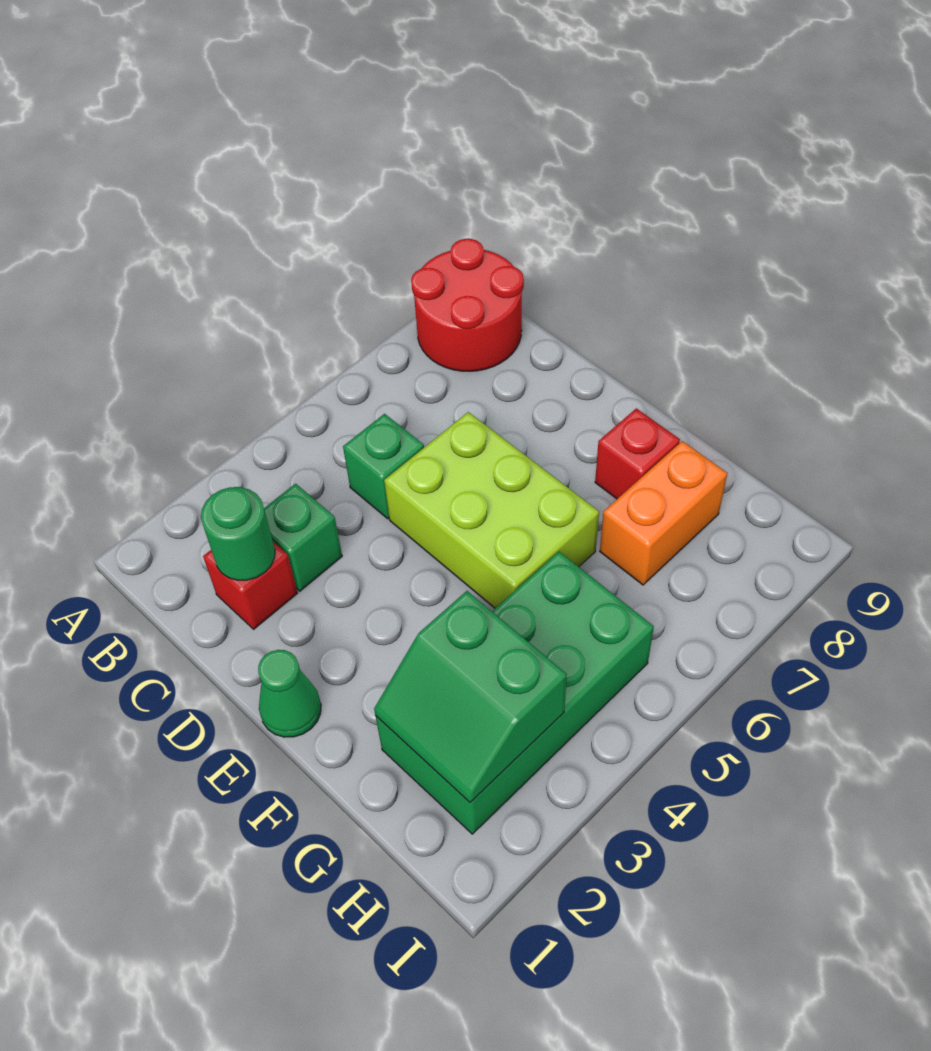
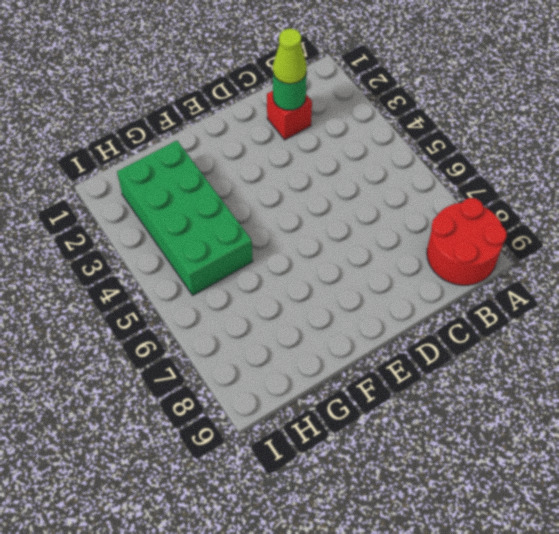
lime cone C2 level 3 -> none
none -> green brick C3 level 1
none -> green brick C5 level 1

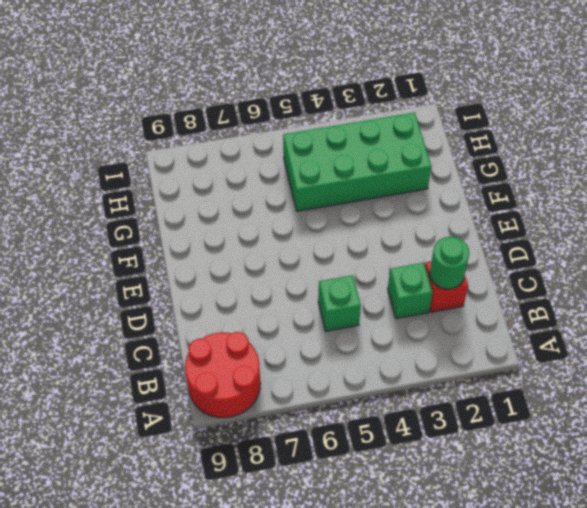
none -> lime brick D5:F6 level 1
none -> green cone E1 level 1

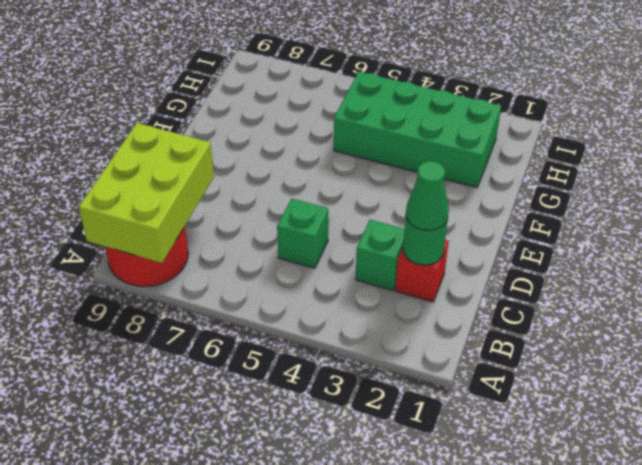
lime brick A8:C9 level 2 -> lime brick D5:F6 level 1
green cone C2 level 3 -> green cone E1 level 1
none -> red brick F8 level 1
none -> orange brick G7:G8 level 1

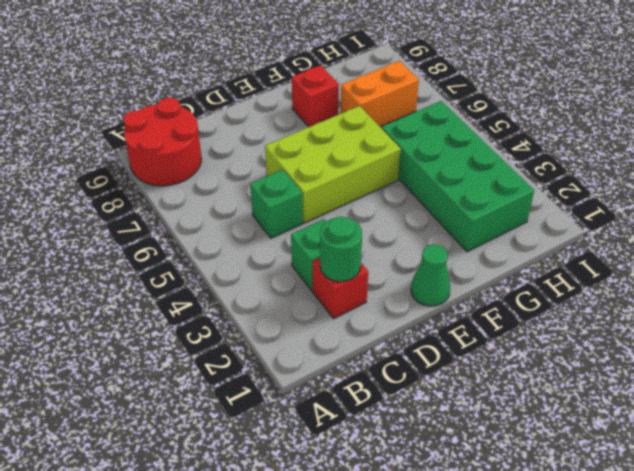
orange brick G7:H7 level 1 -> orange brick G7:G8 level 1
none -> green slope G2:H3 level 2 top 3

